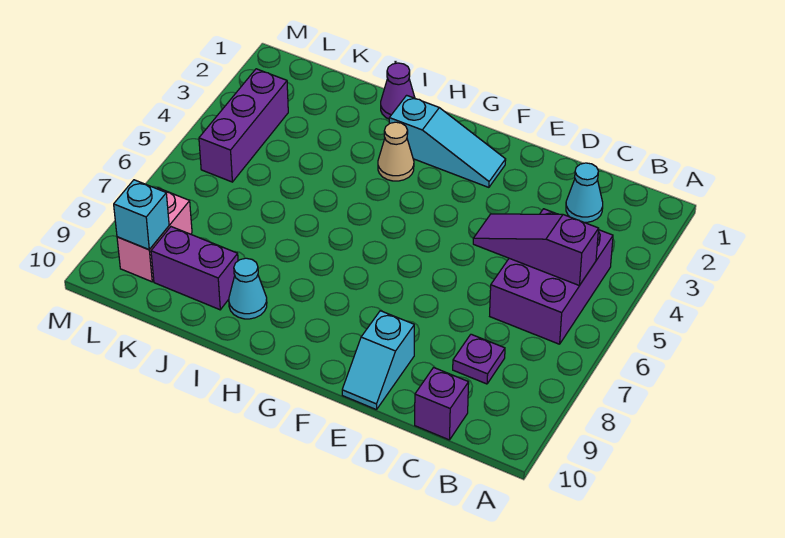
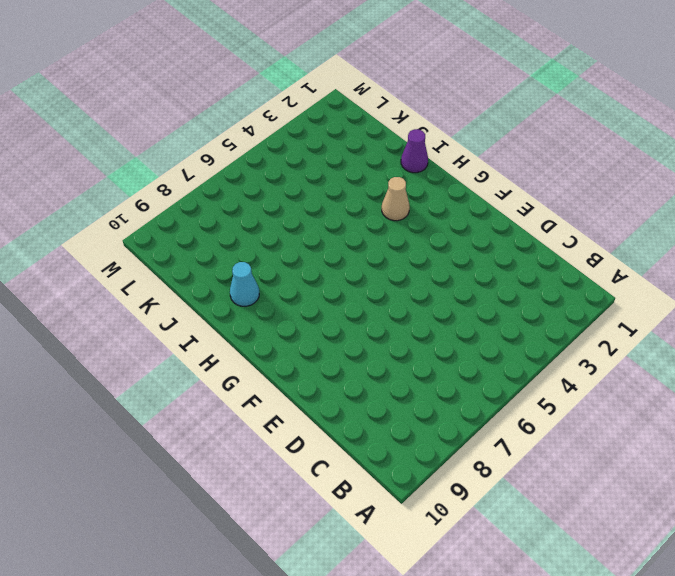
none -> purple brick B4:C6 level 1
none -> cyan cone C2 level 1
none -> purple plate C8 level 1

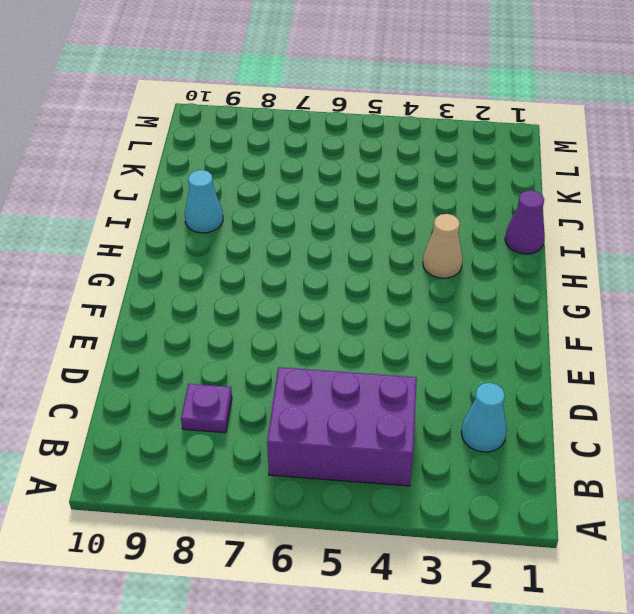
none -> purple brick C10 level 1
none -> cyan slope E9:E10 level 1 top 9
none -> cyan slope F2:H2 level 1 top H

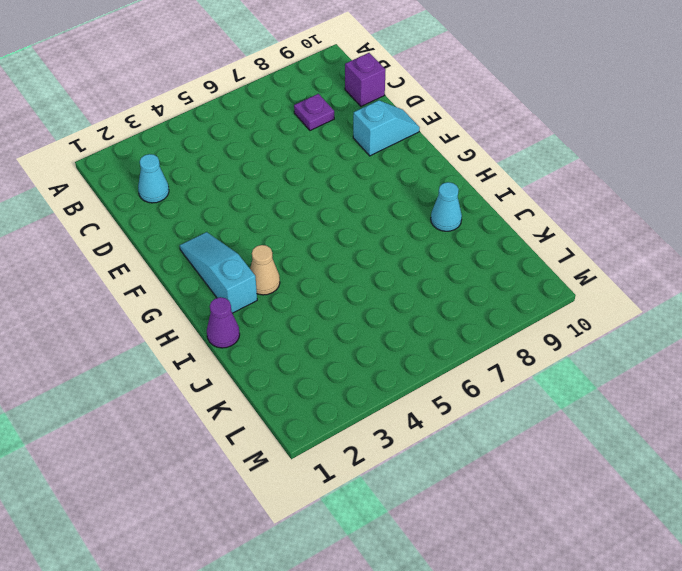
none -> purple brick B4:C6 level 1
none -> purple brick J9:K9 level 1
none -> purple brick L3:L5 level 1

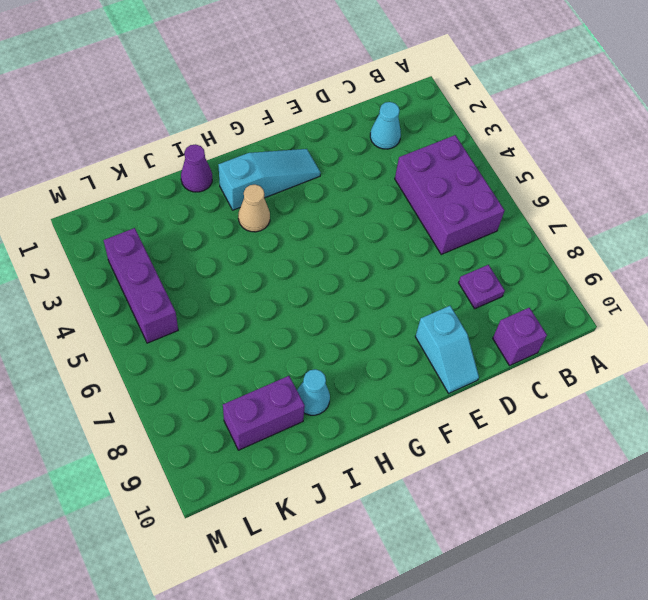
none -> pink brick L8:L9 level 1
none -> purple slope B5:D5 level 2 top B
none -> cyan brick L9 level 2

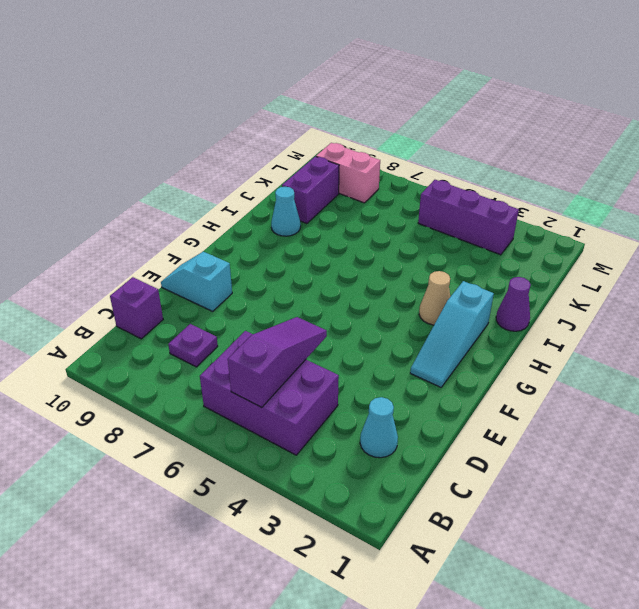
none -> cyan brick L9 level 2

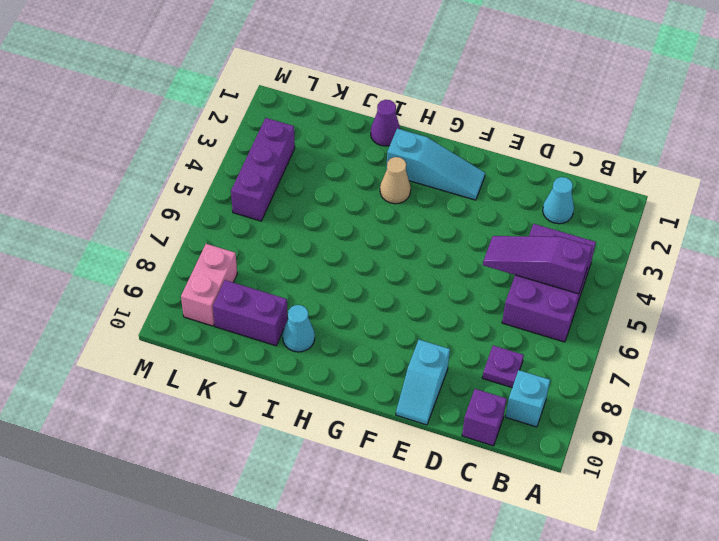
cyan brick B9 level 1 -> cyan brick L9 level 2

